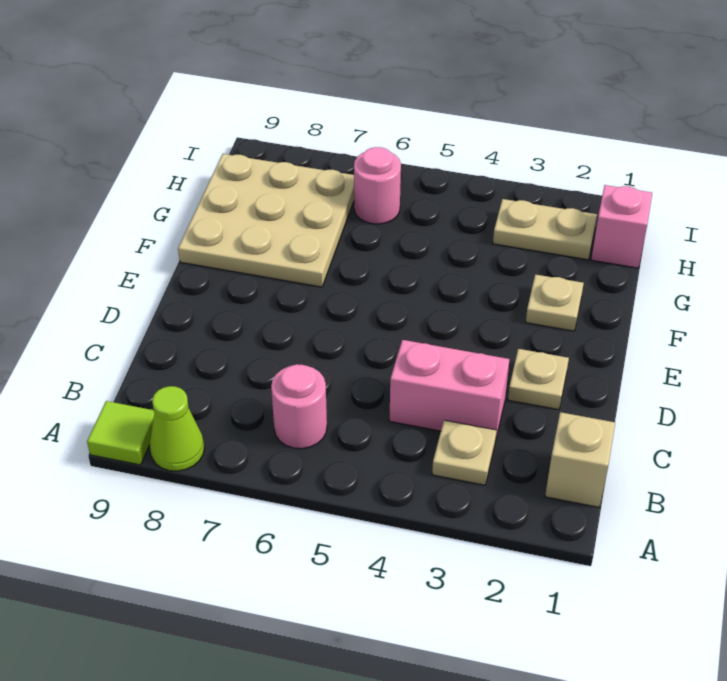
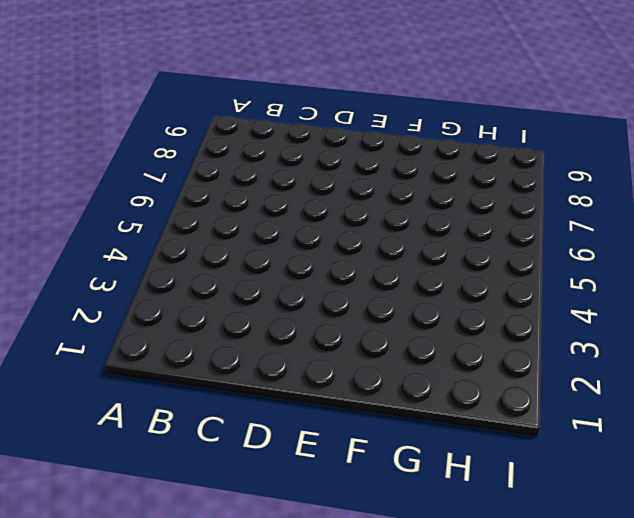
none -> lime cone A8 level 1
none -> lime tile A9 level 1
none -> tan brick B1 level 1

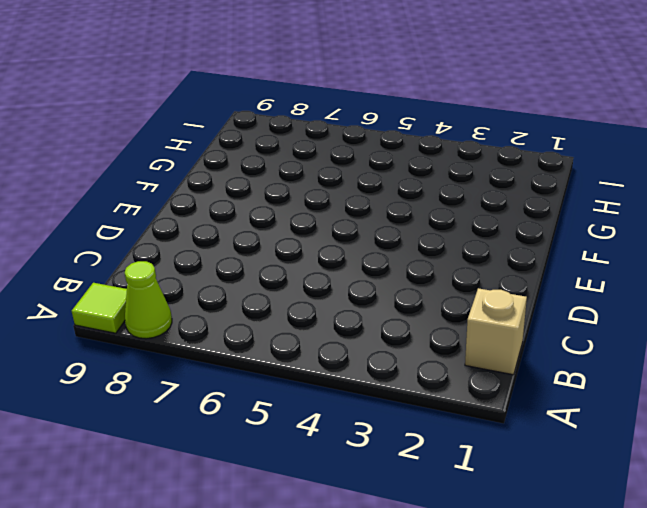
none -> tan plate B3 level 1
none -> pink round brick B6 level 1
none -> pink brick C3:C4 level 1

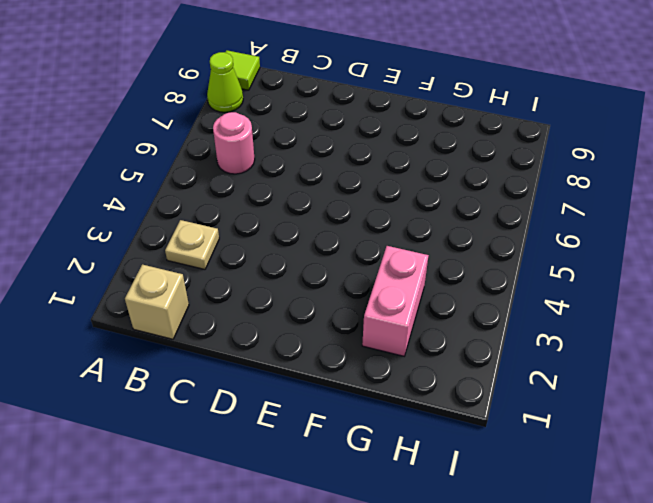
pink brick G2:G3 level 1 -> pink brick C3:C4 level 1
none -> tan plate D2 level 1
none -> tan plate F2 level 1
none -> tan plate F7:H9 level 1

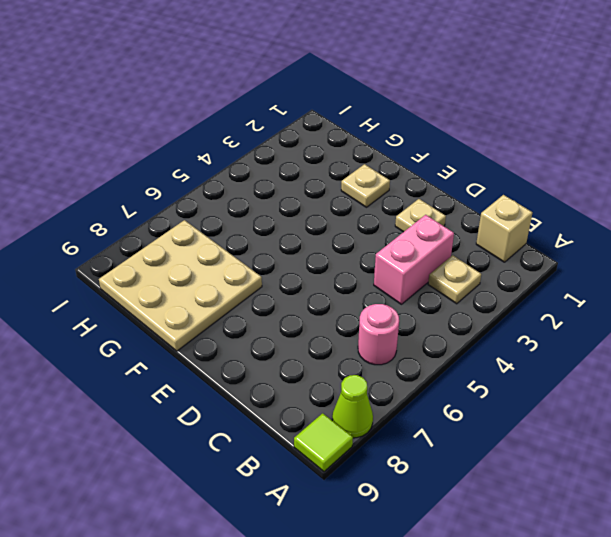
none -> pink brick H1 level 1
none -> tan plate H2:H3 level 1
none -> pink round brick H6 level 1

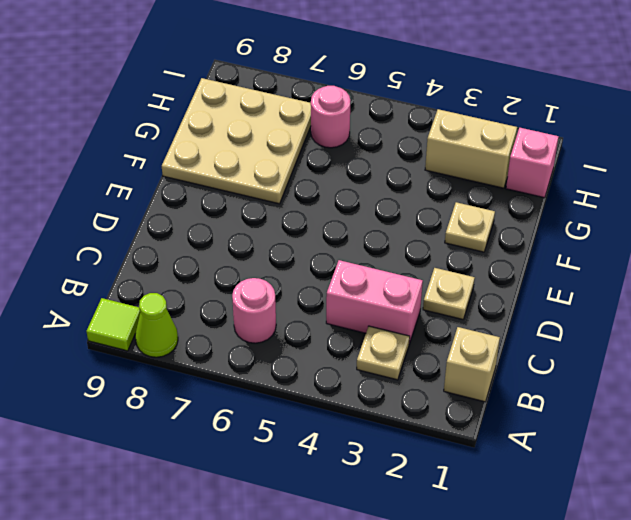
tan brick H2:H3 level 1 -> tan plate H2:H3 level 1

